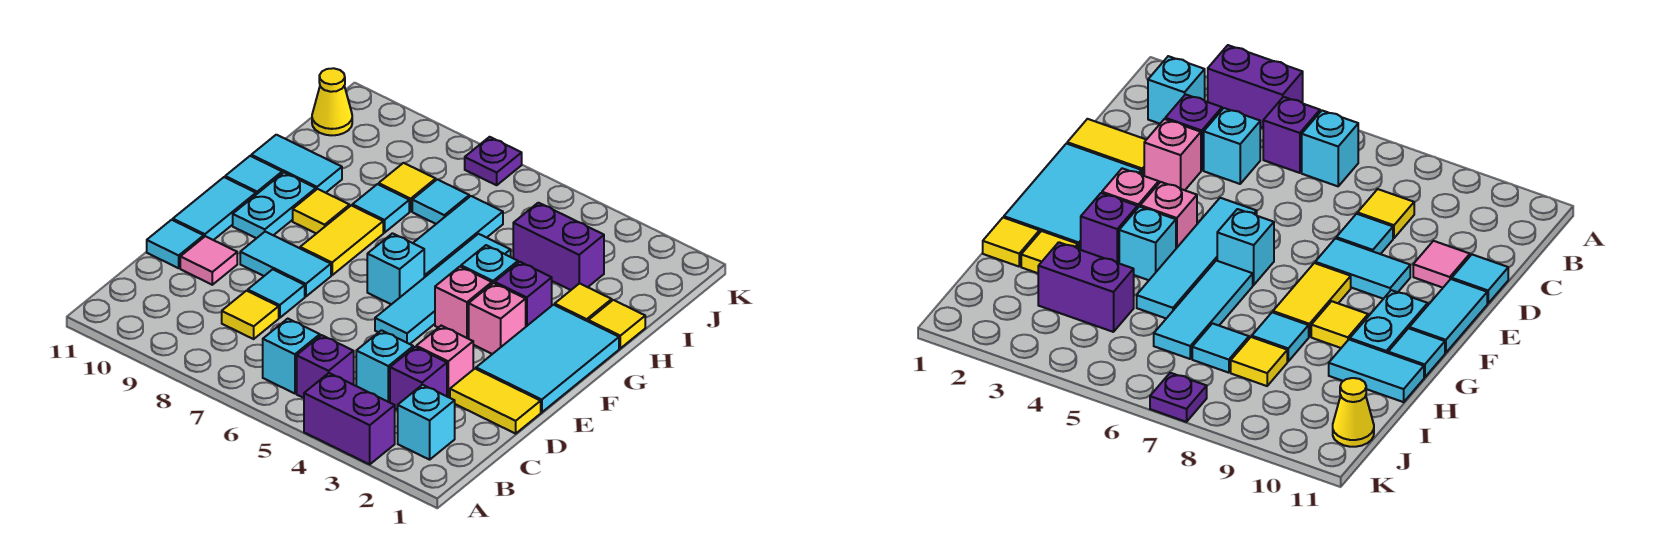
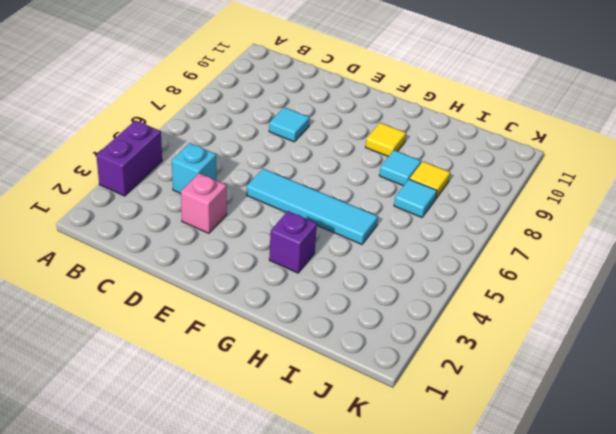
none -> cyan brick B2 level 1
none -> purple brick B5 level 1
none -> cyan brick B6 level 1
none -> purple brick C3 level 1

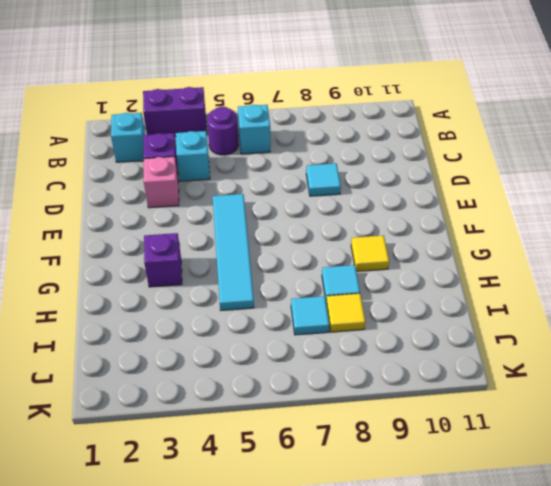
purple round brick B5 level 1 -> purple brick B5 level 1
none -> yellow tile C8 level 1
none -> yellow tile D1:D2 level 1
none -> pink tile D10 level 1
none -> cyan tile D11 level 1

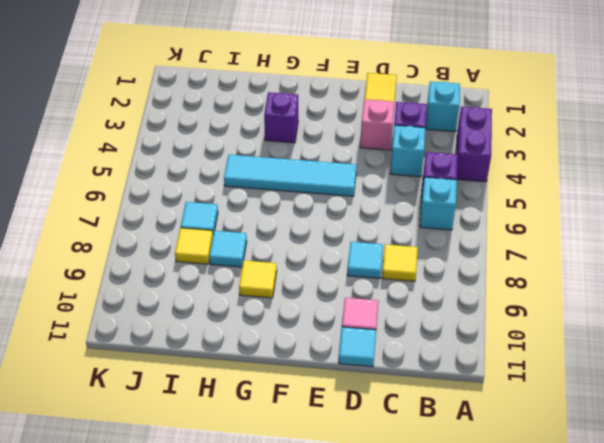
none -> cyan tile E1:G2 level 1
none -> cyan tile E8:E9 level 1
none -> cyan tile E11:F11 level 1
none -> pink brick F3 level 1

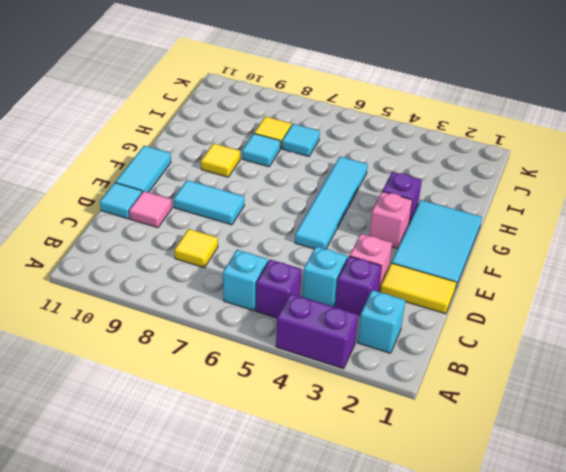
none -> cyan tile D8 level 1
none -> pink brick F4 level 1
none -> cyan brick F6 level 1
none -> yellow tile F8:G8 level 1

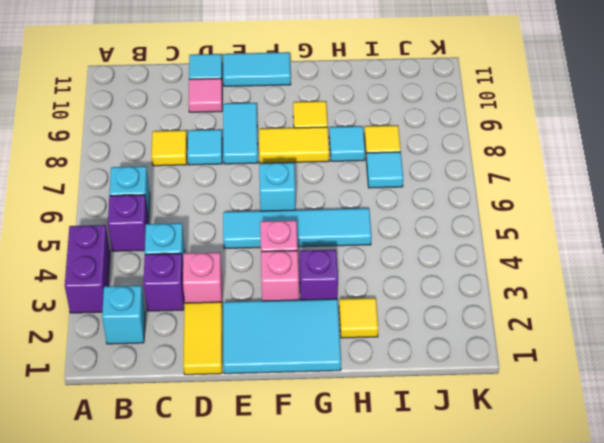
none -> cyan plate F10:G10 level 1
none -> cyan brick G4 level 1
none -> cyan tile G6:I6 level 1
none -> cyan tile G11 level 1

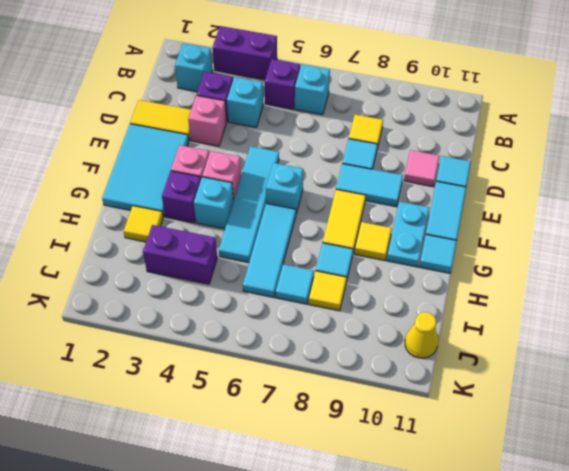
none -> yellow tile H1 level 1
none -> cyan tile H10:H11 level 1
none -> purple plate K7 level 1

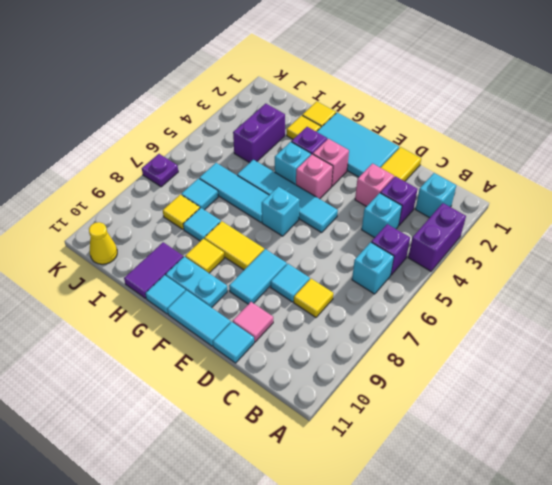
purple tile H10:H11 level 1 -> cyan tile H10:H11 level 1

